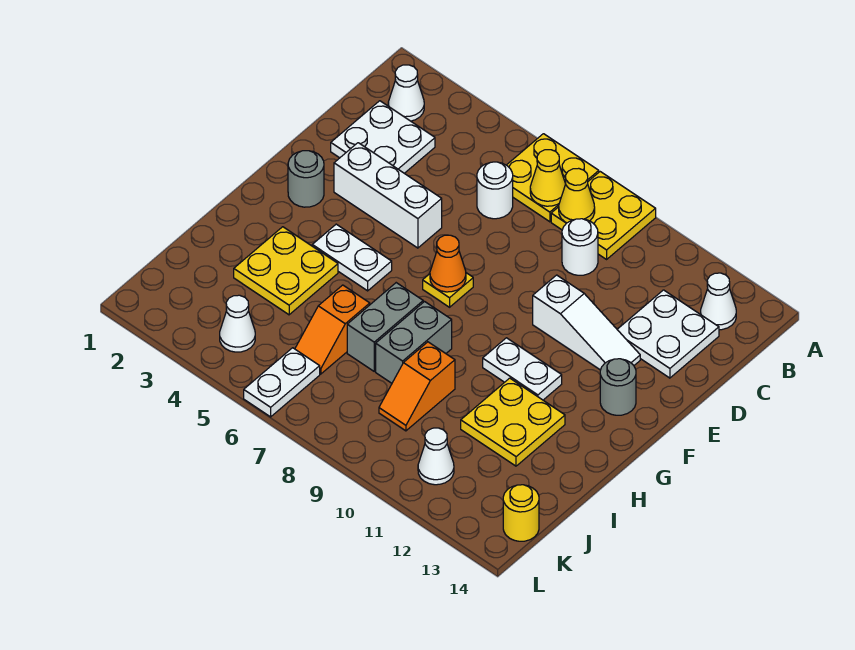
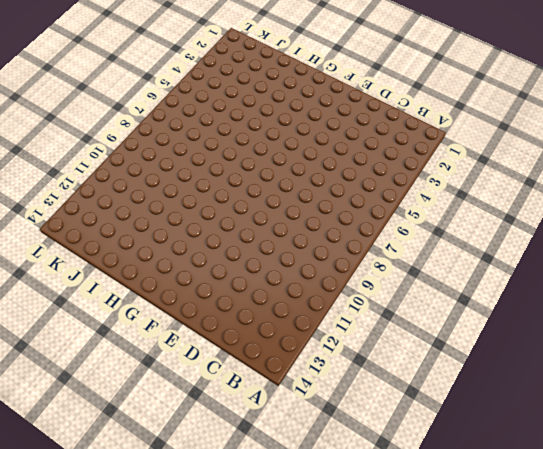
none -> yellow plate A6:B7 level 1
none -> yellow plate A8:B9 level 1
none -> white cone B2 level 1

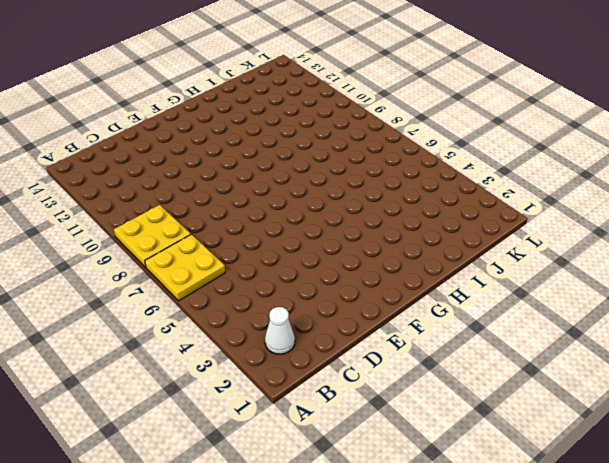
none -> white cone B13 level 1
none -> white plate C2:D3 level 1
none -> white round brick C6 level 1

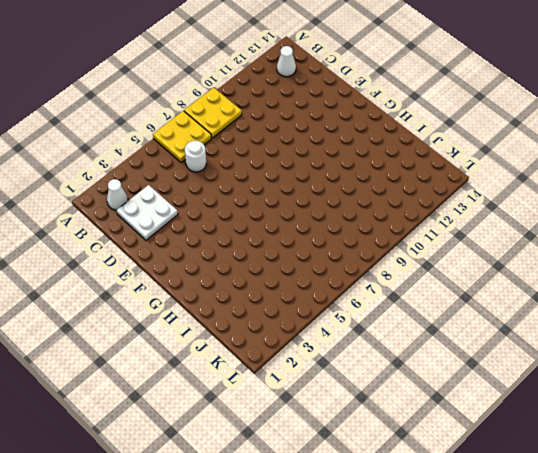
none -> white round brick C9 level 1
none -> white plate C12:D13 level 1
none -> white brick E3:E5 level 1

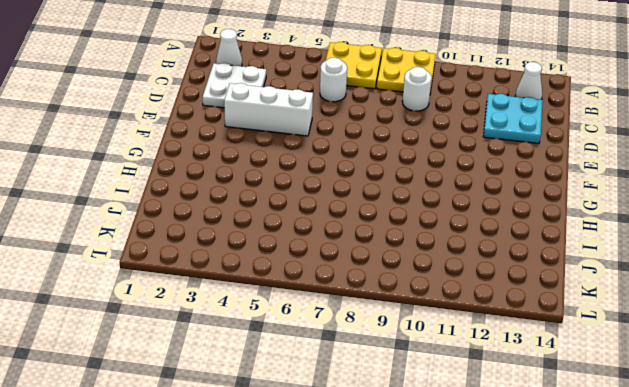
cyan plate C12:D13 level 1 -> white plate C12:D13 level 1
none -> white slope E10:E12 level 1 top 10
none -> grey round brick F2 level 1
none -> yellow plate F7 level 1

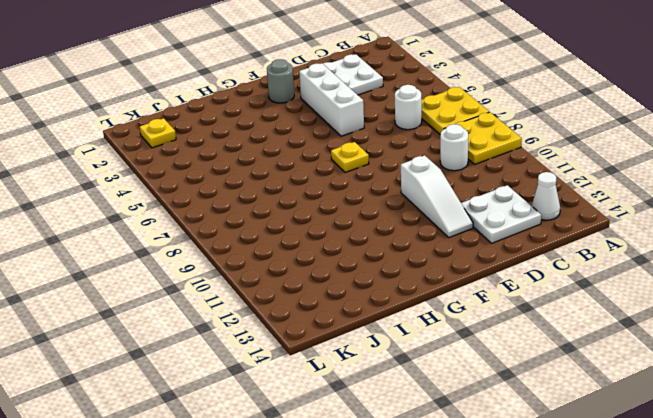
yellow plate K2 level 1 -> none
none -> white cone B2 level 1
none -> grey round brick F13 level 1
none -> white plate G4:G5 level 1

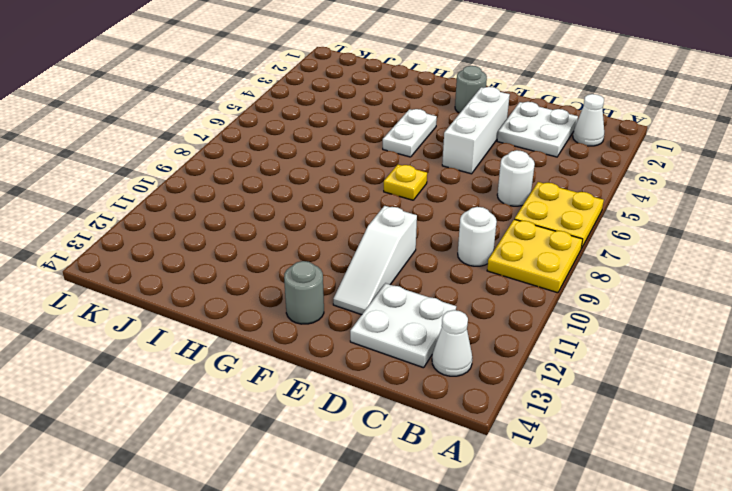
none -> white plate G10:G11 level 1
none -> yellow plate H3:I4 level 1
none -> grey brick H7:I7 level 1

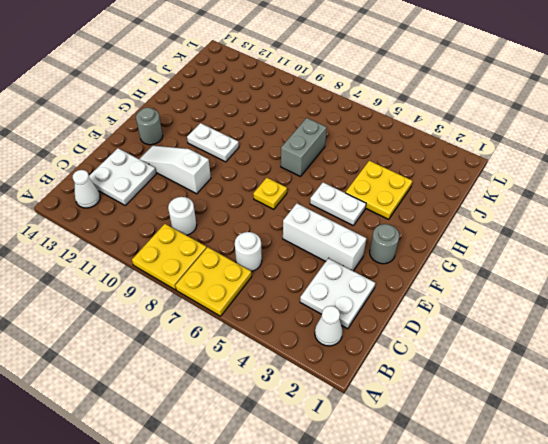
none -> grey brick H8:I8 level 1
none -> yellow plate H11:I12 level 1
none -> orange slope I6:J6 level 1 top I

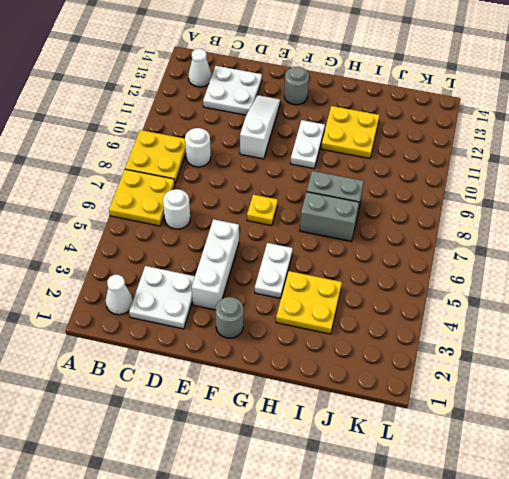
none -> orange slope I6:J6 level 1 top I
none -> orange slope I9:J9 level 1 top I
none -> white cone K4 level 1

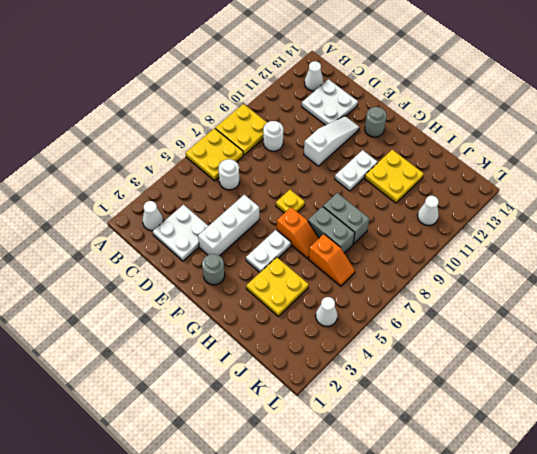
orange slope G6:H6 level 1 top G -> orange slope I9:J9 level 1 top I
none -> white plate K6:L6 level 1
none -> yellow round brick K14 level 1
none -> yellow cone B7 level 2

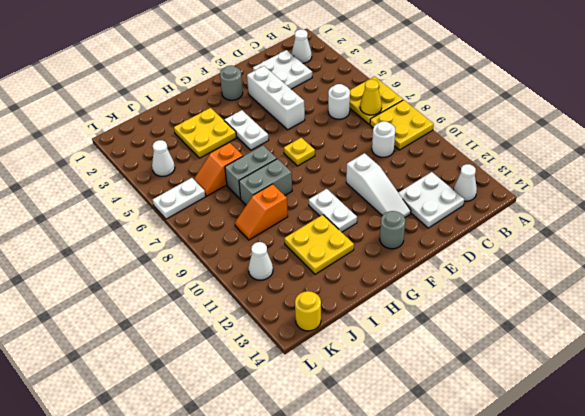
none -> yellow cone B8 level 2
none -> orange cone F7 level 2

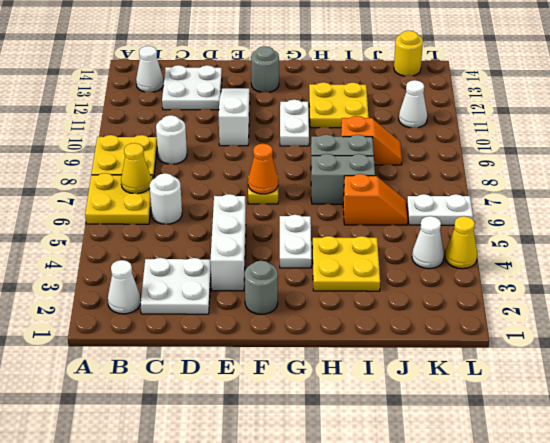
yellow cone L4 level 1 -> yellow cone B8 level 2

